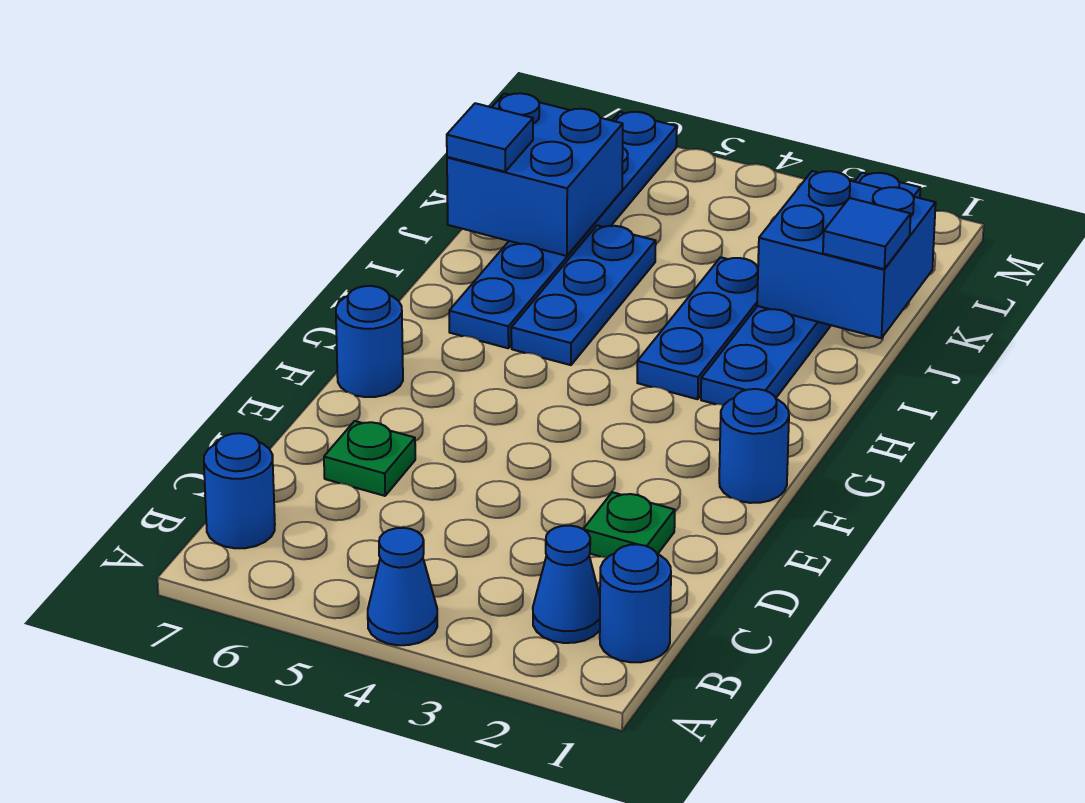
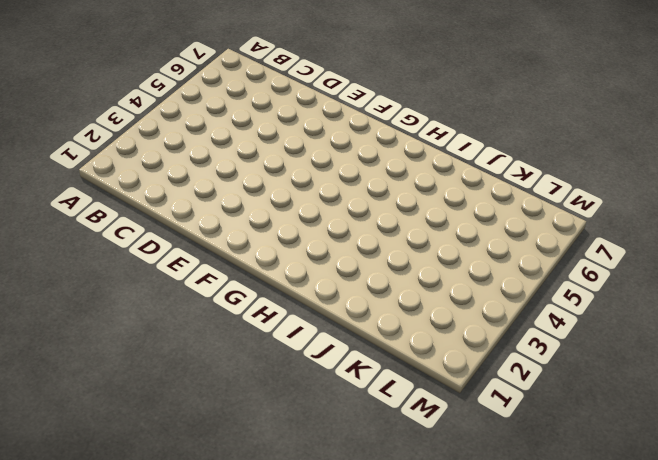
none -> blue cone A4 level 1
none -> blue round brick B1 level 1
none -> blue cone B2 level 1

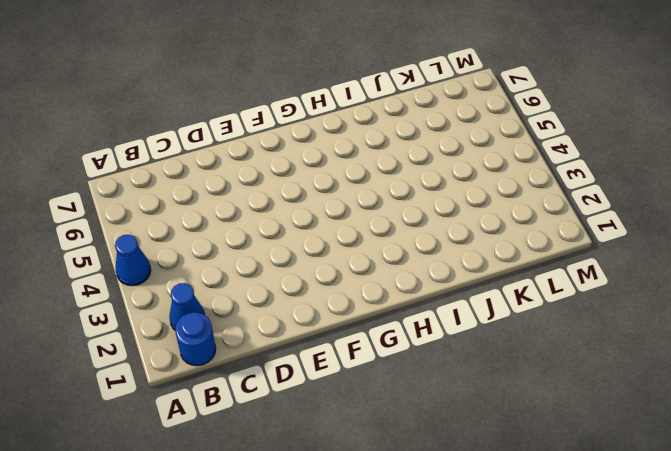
none -> blue round brick B7 level 1
none -> green plate D2 level 1
none -> green plate D6 level 1

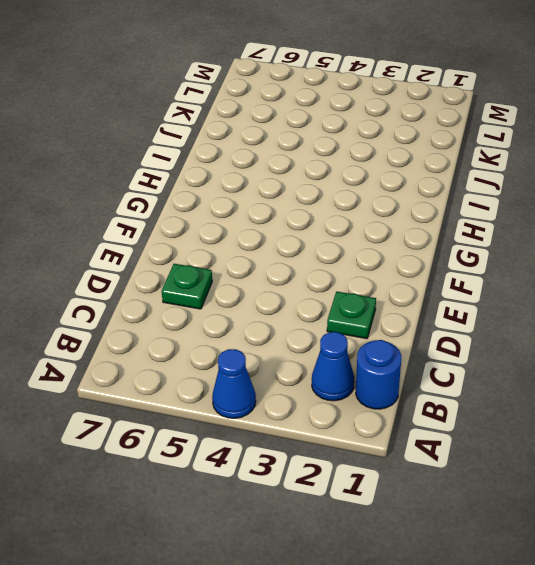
none -> blue round brick B7 level 1
none -> blue round brick F1 level 1
none -> blue round brick F7 level 1

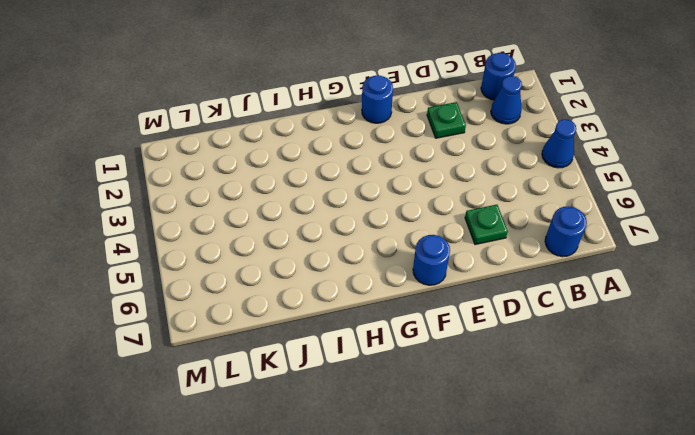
none -> blue plate H2:M2 level 1
none -> blue plate H3:J3 level 1
none -> blue plate H5:J5 level 1

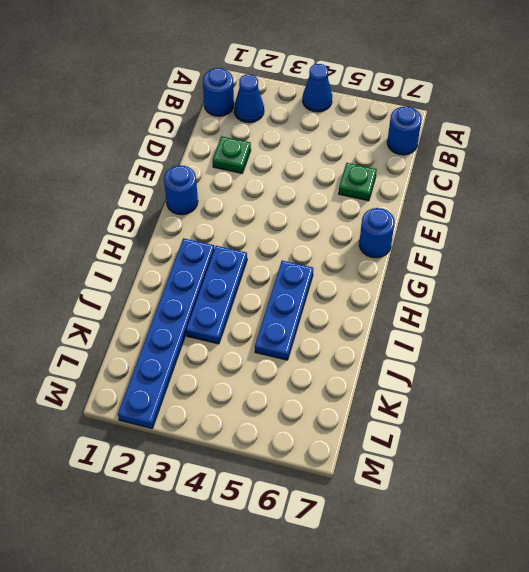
none -> blue plate H6:M6 level 1
none -> blue brick J1:K2 level 2
none -> blue brick J6:K7 level 2

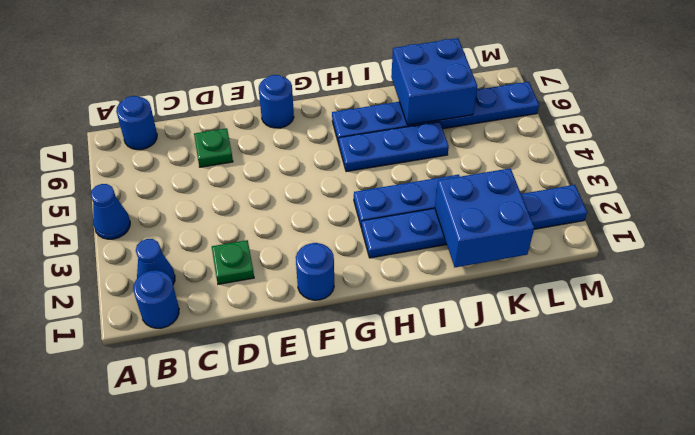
none -> blue tile J1 level 3
none -> blue tile J7 level 3

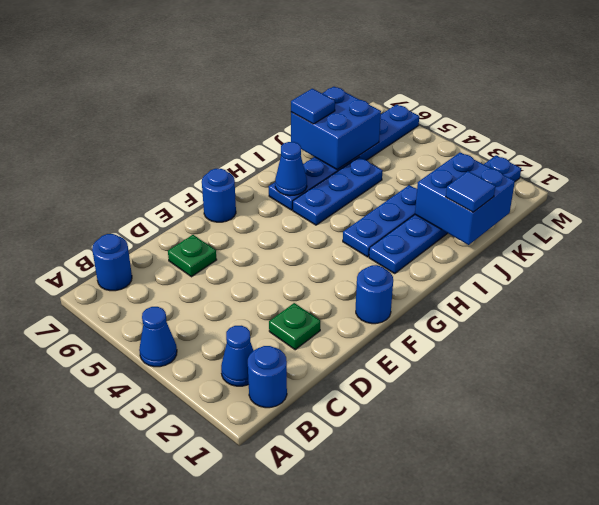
blue cone H6 level 2 -> none

